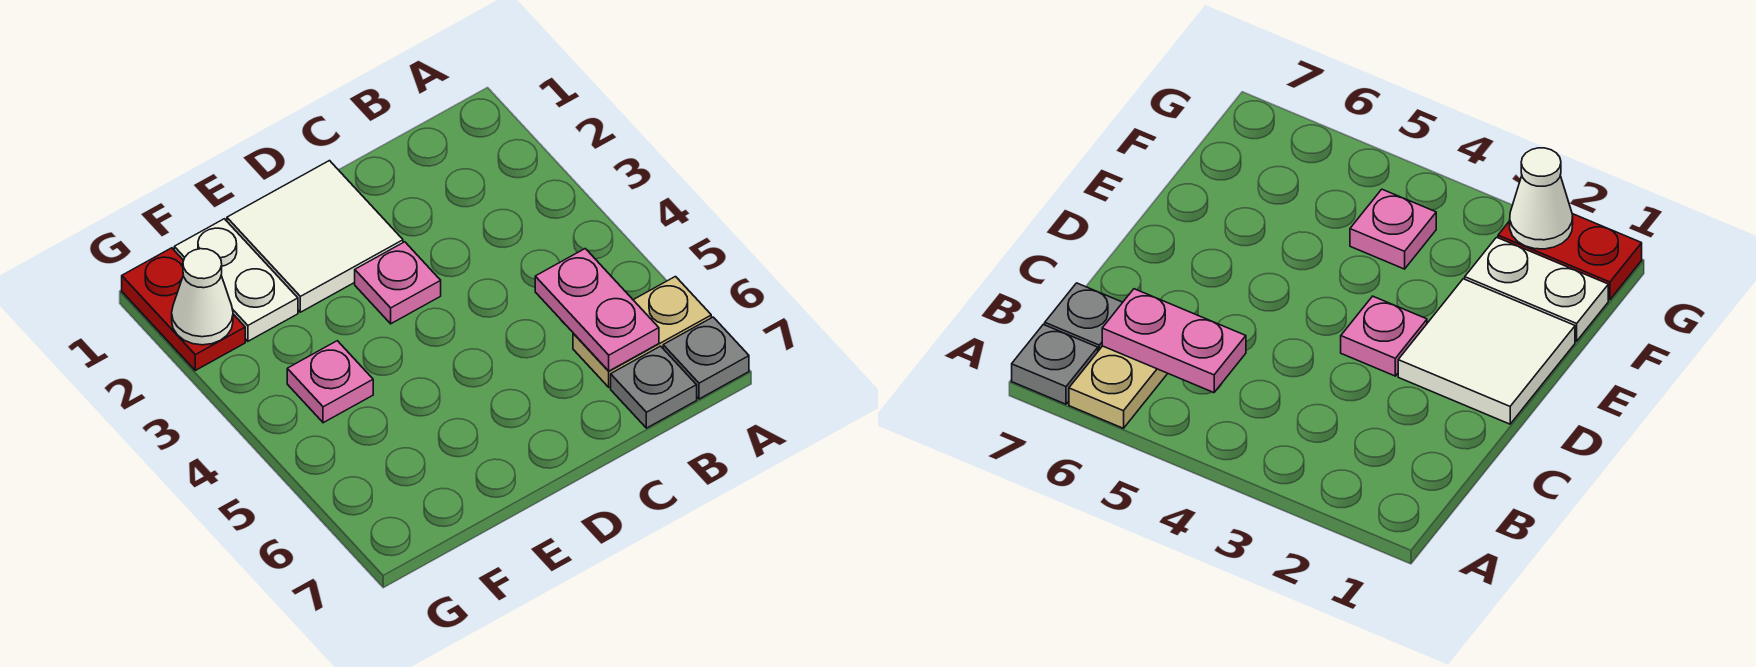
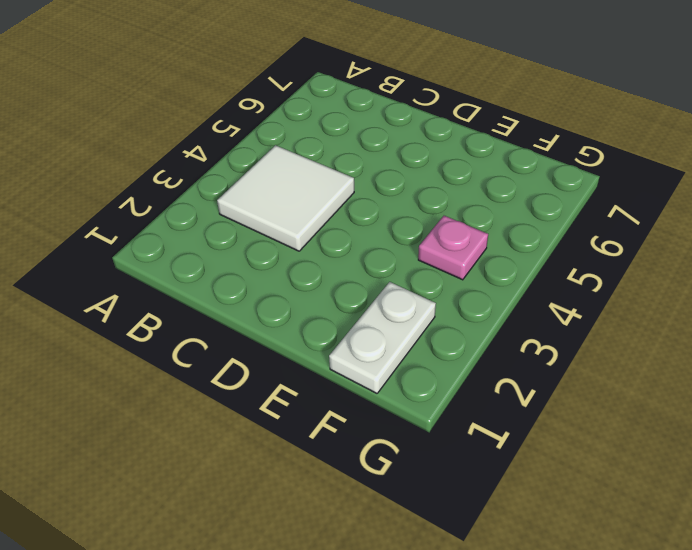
white tile B3:C4 level 1 -> white tile D1:E2 level 1
none -> tan plate A6:B6 level 1
none -> grey plate A7 level 1

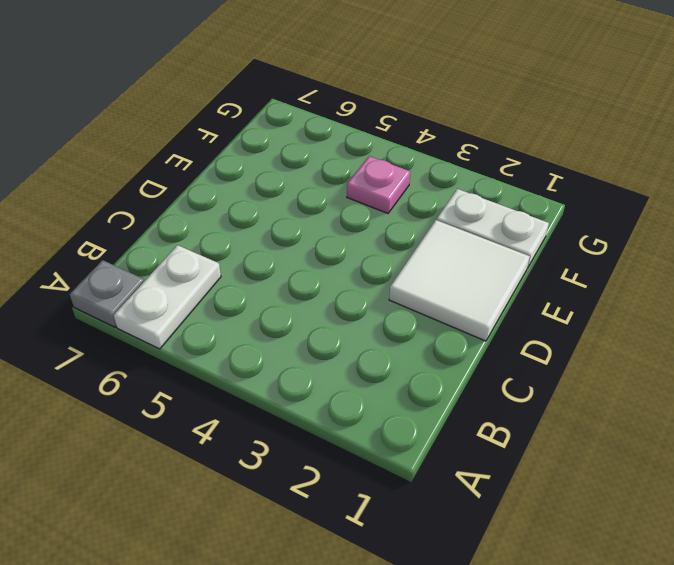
white plate A6:B6 level 1 -> tan plate A6:B6 level 1
none -> grey plate B7 level 1
none -> pink plate D3 level 1

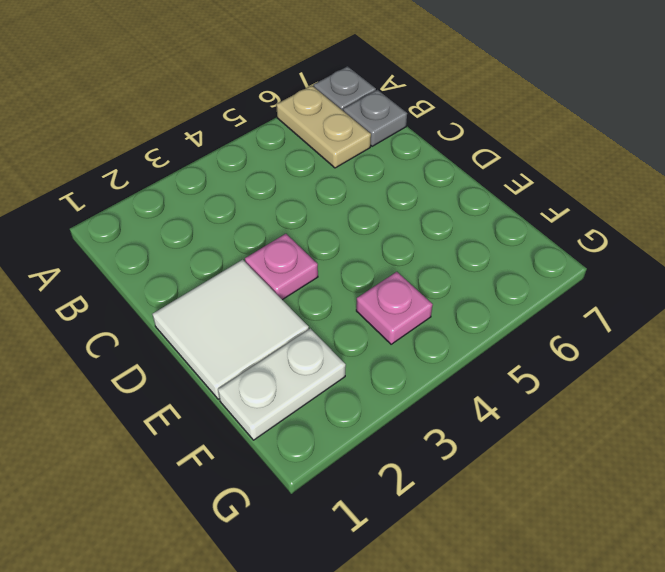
none -> red plate G1:G2 level 1
none -> pink plate B5:B6 level 2

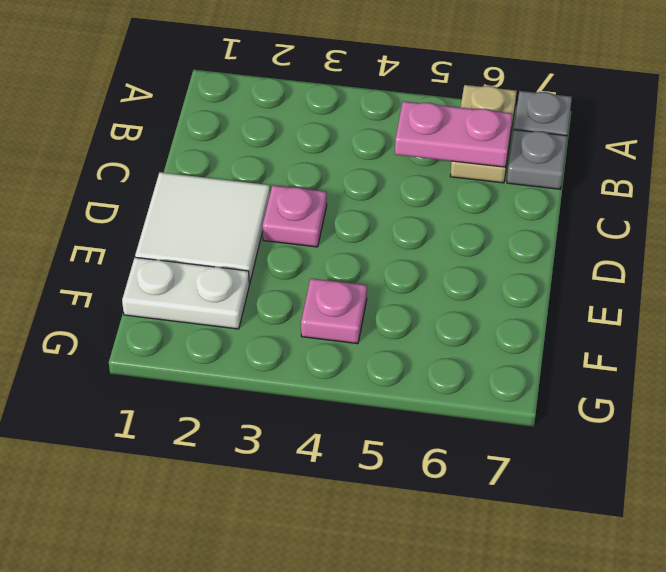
none -> red plate G1:G2 level 1
none -> white cone G2 level 2

